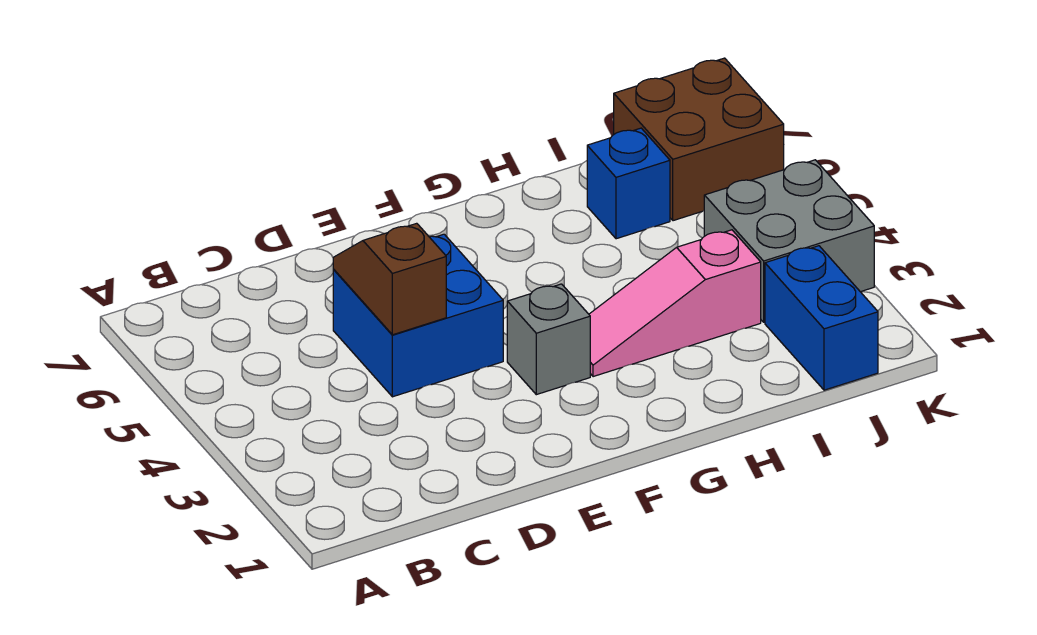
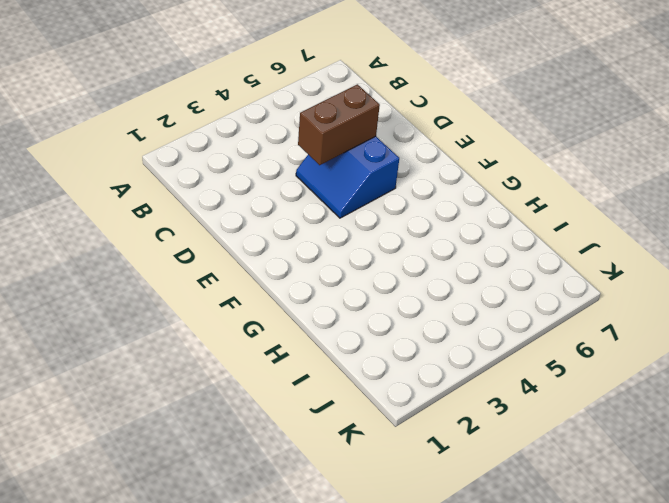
blue slope D4:E5 level 1 top 5 -> blue brick D4:E5 level 1
brown brick D4:D5 level 2 -> brown slope D4:D5 level 2 top 4
none -> grey brick F3 level 1
none -> pink slope G3:I3 level 1 top I

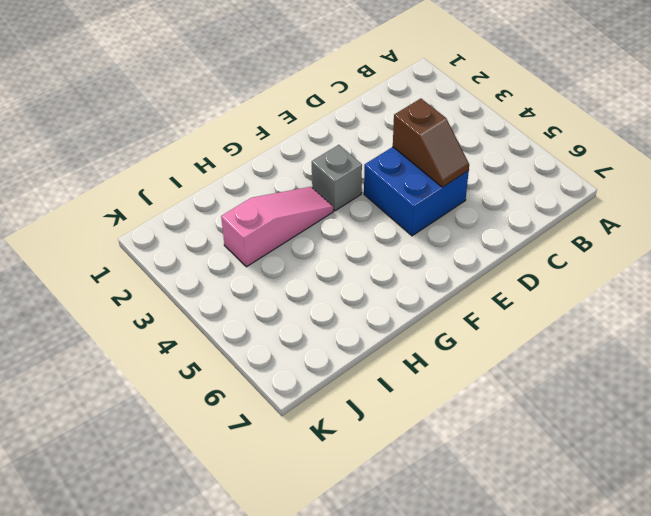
none -> blue brick I6 level 1
none -> blue brick J1:J2 level 1

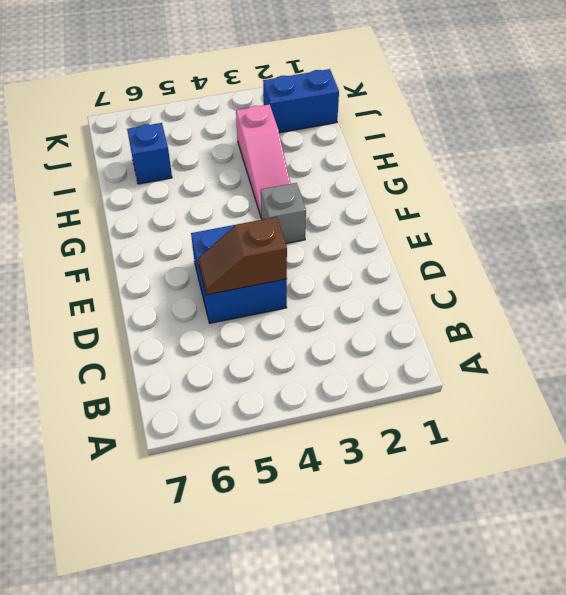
none -> grey brick J3:K4 level 1
none -> brown brick J6:K7 level 1

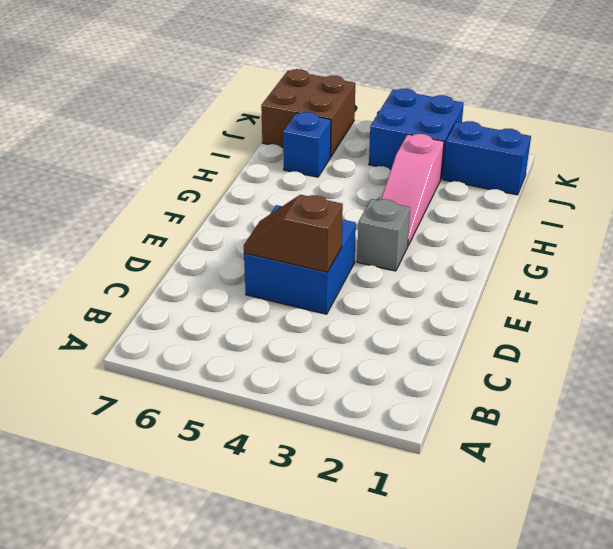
blue brick J3:K4 level 1 -> grey brick J3:K4 level 1

